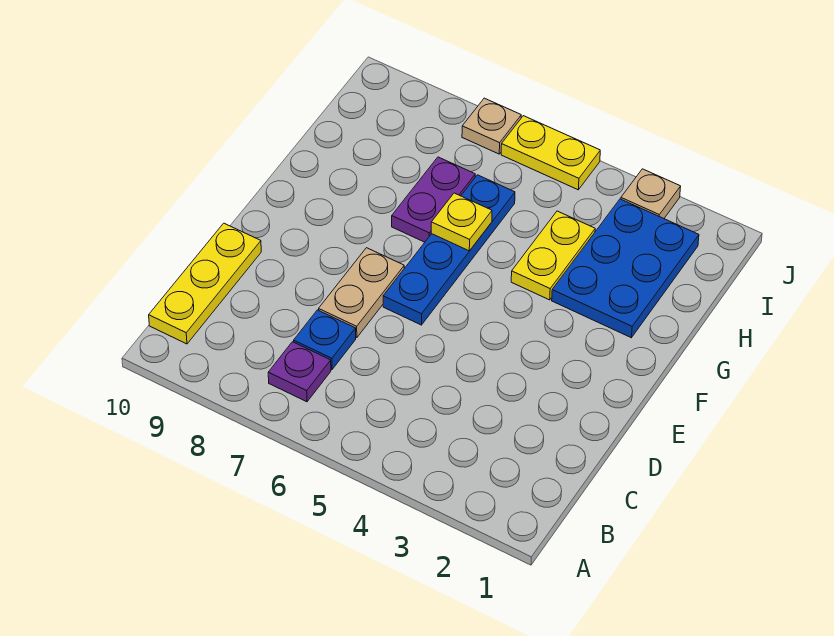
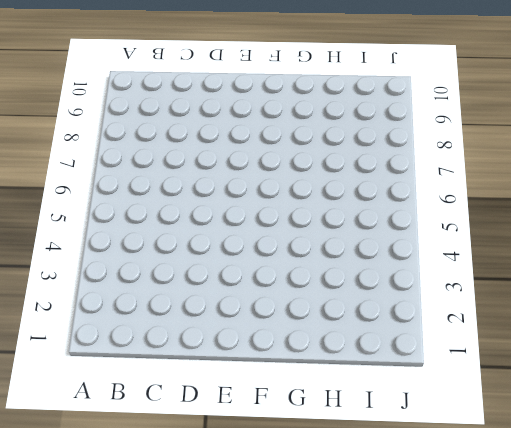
none -> purple plate B7 level 1
none -> yellow plate B10:D10 level 1
none -> blue plate C7 level 1

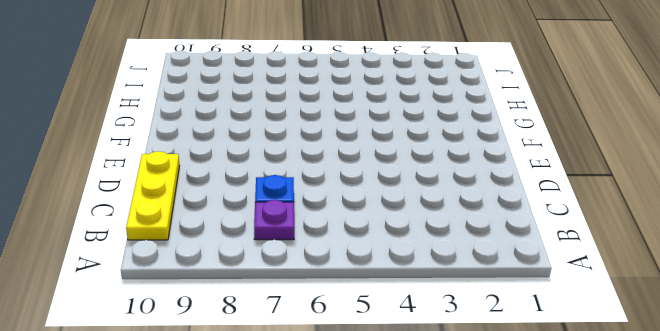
none -> tan plate D7:E7 level 1
none -> blue plate E6:H6 level 1
none -> blue plate G2:I3 level 1

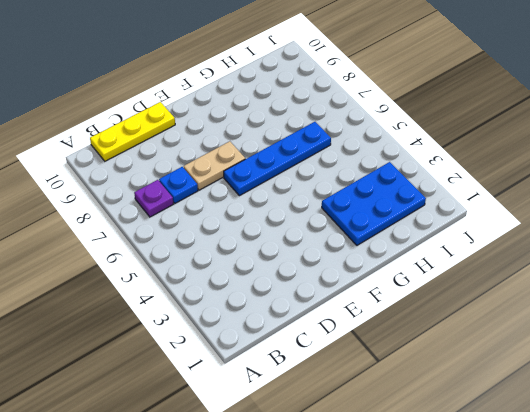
none -> yellow plate G4:H4 level 1
none -> purple plate G7:H7 level 1
none -> tan plate J3 level 1

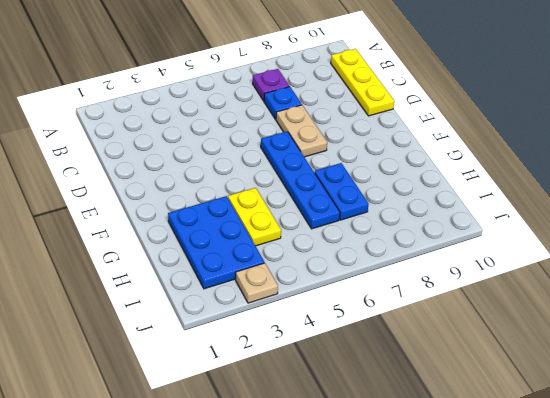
blue plate G7:H7 level 1 -> purple plate G7:H7 level 1
none -> yellow plate J5:J6 level 1
none -> tan plate J7 level 1
none -> yellow plate G6 level 2

